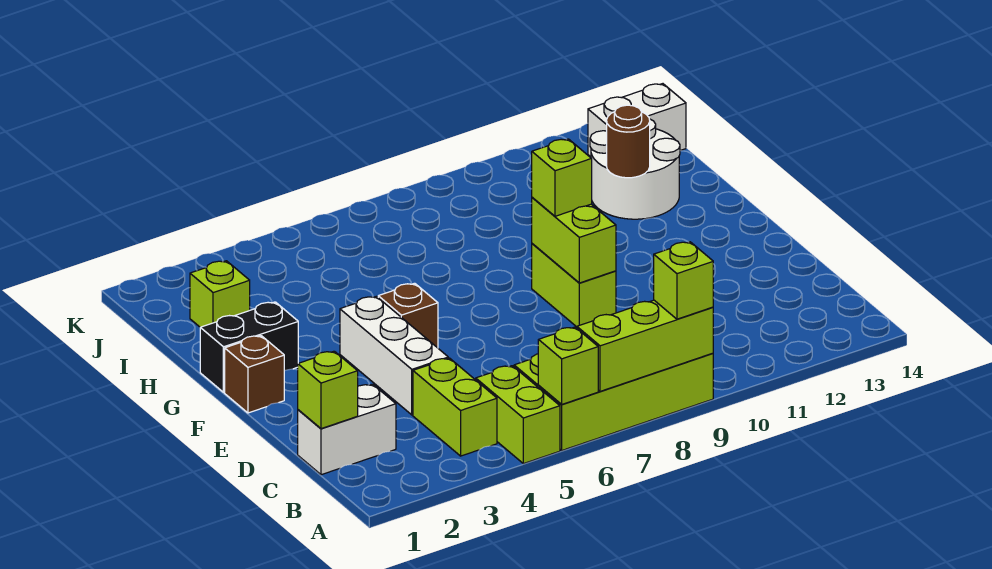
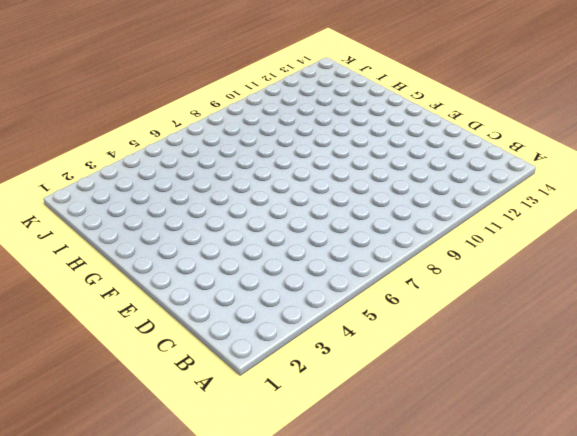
none -> lime brick A5:B5 level 1
none -> lime brick A6:B9 level 1
none -> lime brick B4:C4 level 1

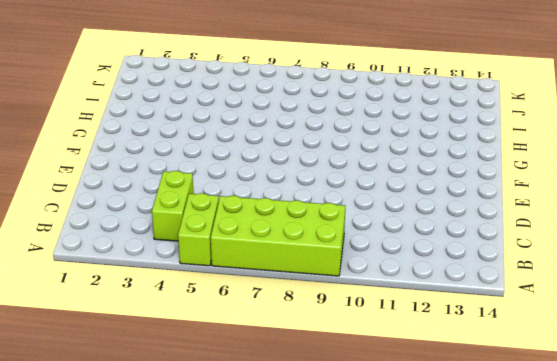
none -> white brick C1:C2 level 1
none -> white brick D4:F4 level 1
none -> lime brick E9:F9 level 1

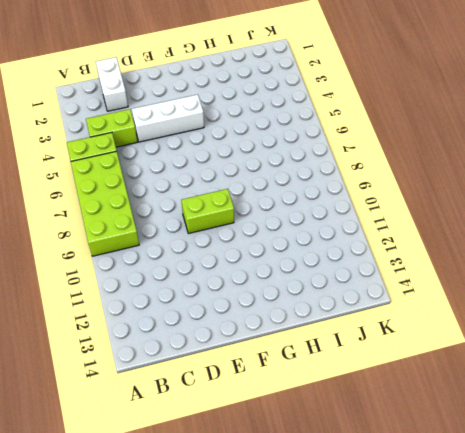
none -> brown brick F1 level 1
none -> brown brick F5 level 1
none -> black brick G1:G2 level 1

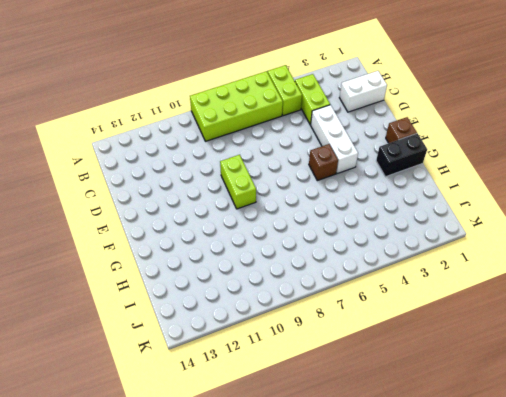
none -> white round brick H12:I13 level 1
none -> lime brick I2 level 1
none -> white brick J13:J14 level 1

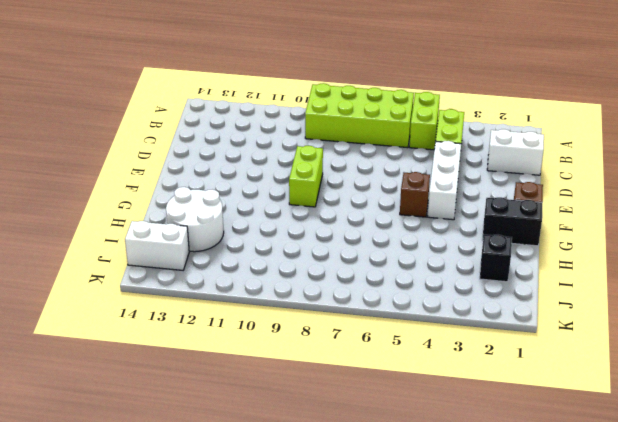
black brick I2 level 1 -> lime brick I2 level 1
none -> lime brick A6 level 2
none -> lime brick A7:A9 level 2
none -> lime brick C1 level 2

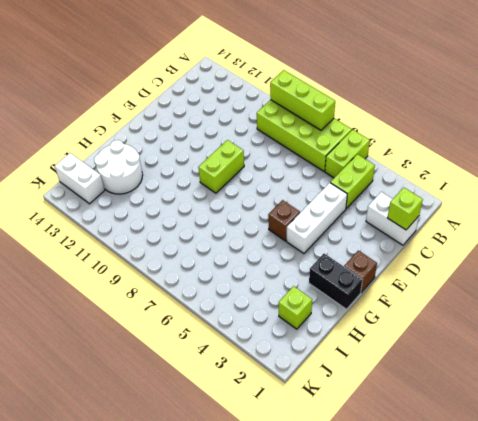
none -> lime brick A6 level 2
none -> lime brick E9:F9 level 2
none -> brown round brick H12 level 2

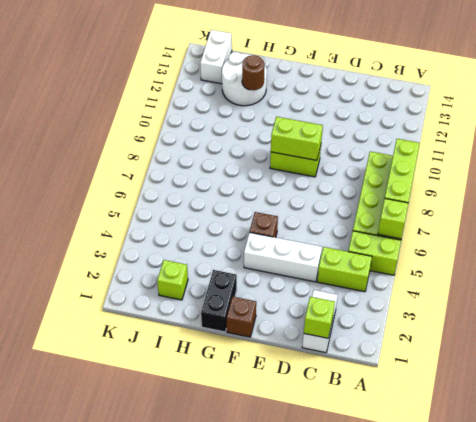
none -> lime brick A9 level 3
none -> lime brick F9 level 3

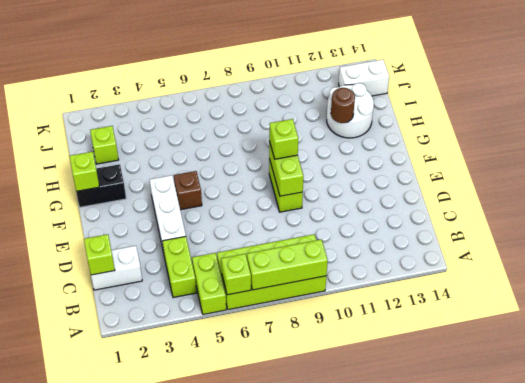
lime brick G1 level 2 -> lime brick A9 level 3
none -> brown brick F1 level 1

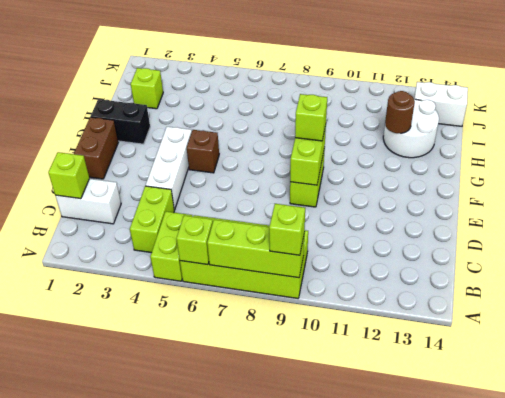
brown brick E1:F1 level 1 -> brown brick F1 level 1

